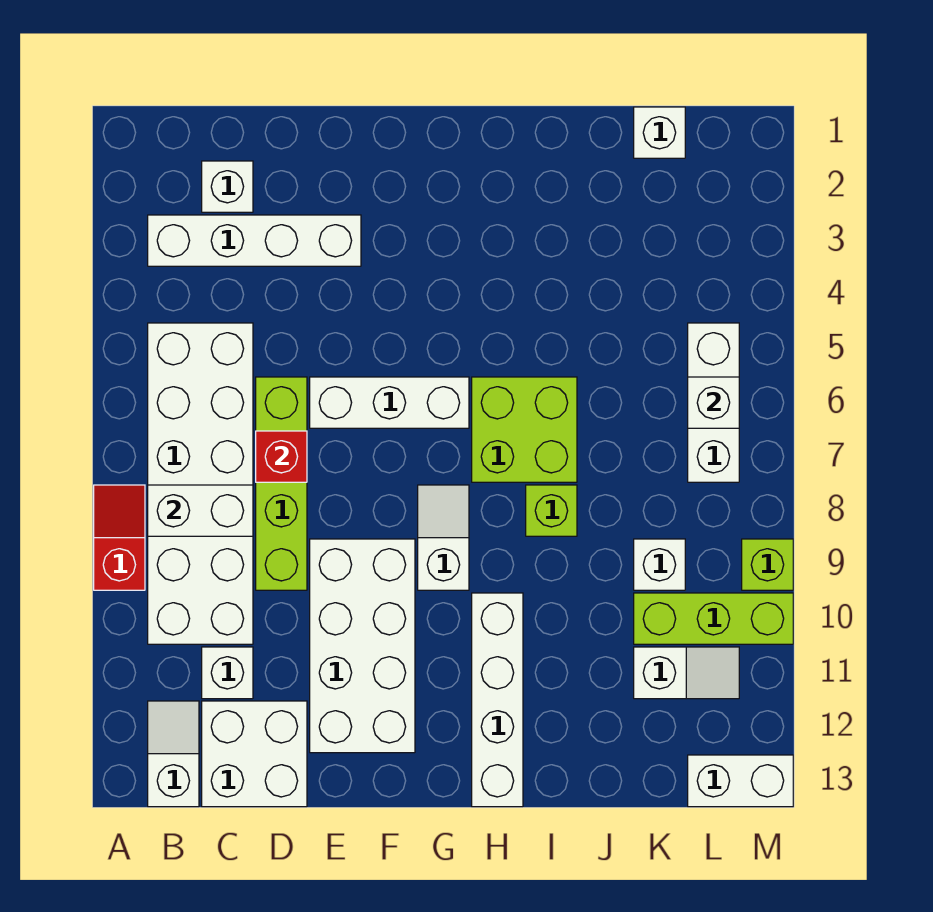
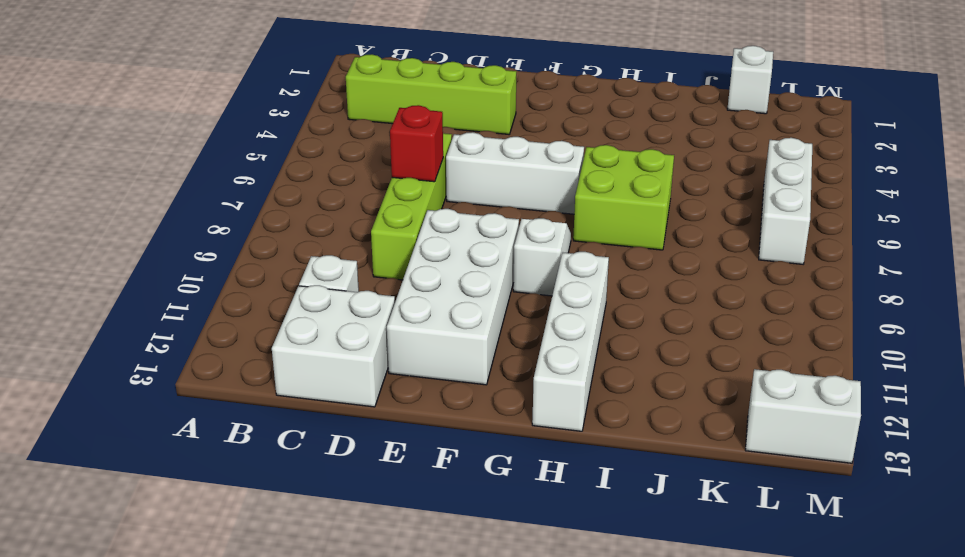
lime brick B3:E3 level 1 -> white brick B3:E3 level 1
none -> red slope A8:A9 level 1 top 9
none -> white brick B5:C10 level 1
none -> white slope B12:B13 level 1 top 13

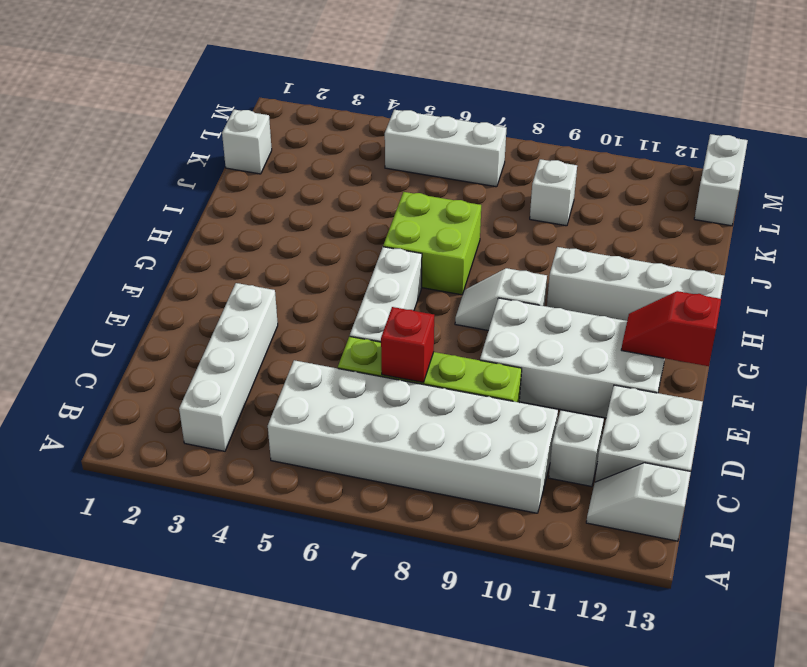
red slope F12:F13 level 2 top 13 -> red slope A8:A9 level 1 top 9
none -> white brick C2 level 1
none -> lime brick I8 level 1
none -> lime brick K10:M10 level 1

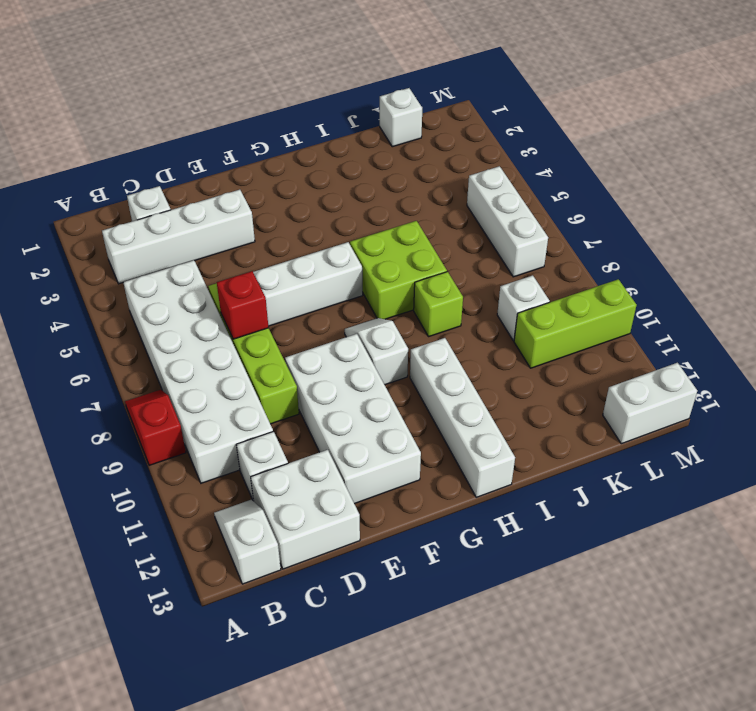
none -> white slope K11:L11 level 1 top K
none -> lime brick M9 level 1
none -> white brick B8:C8 level 2

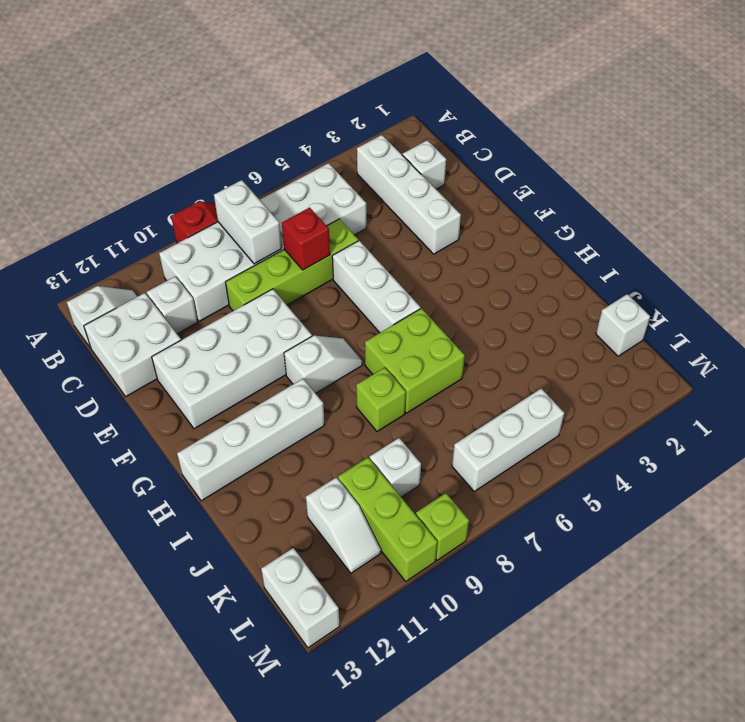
none -> white brick L6 level 2

